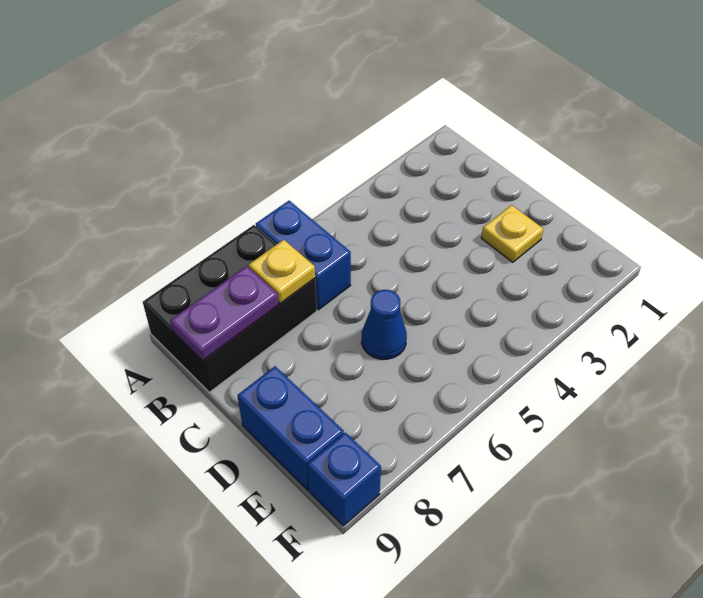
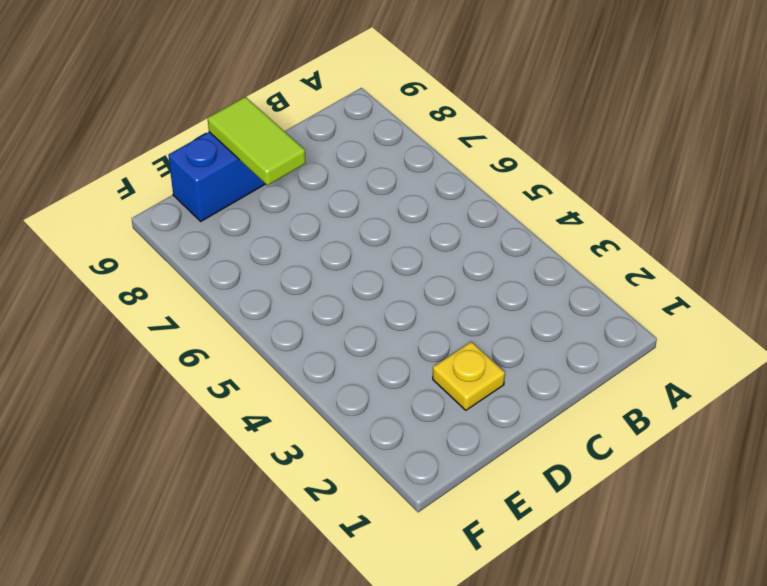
lime tile D8:D9 level 2 -> none
none -> blue brick A6:B6 level 1
none -> black brick A7:B9 level 1

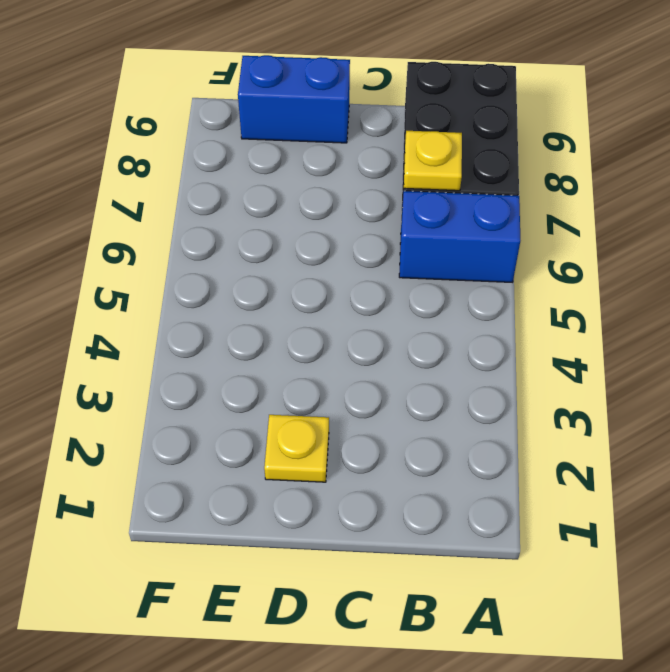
none -> blue cone D6 level 1
none -> blue brick F9 level 1

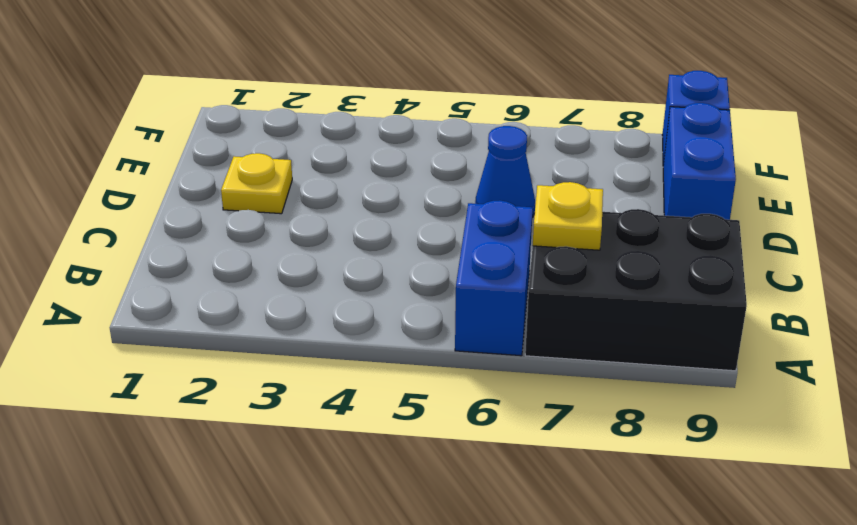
none -> purple plate B8:B9 level 2

